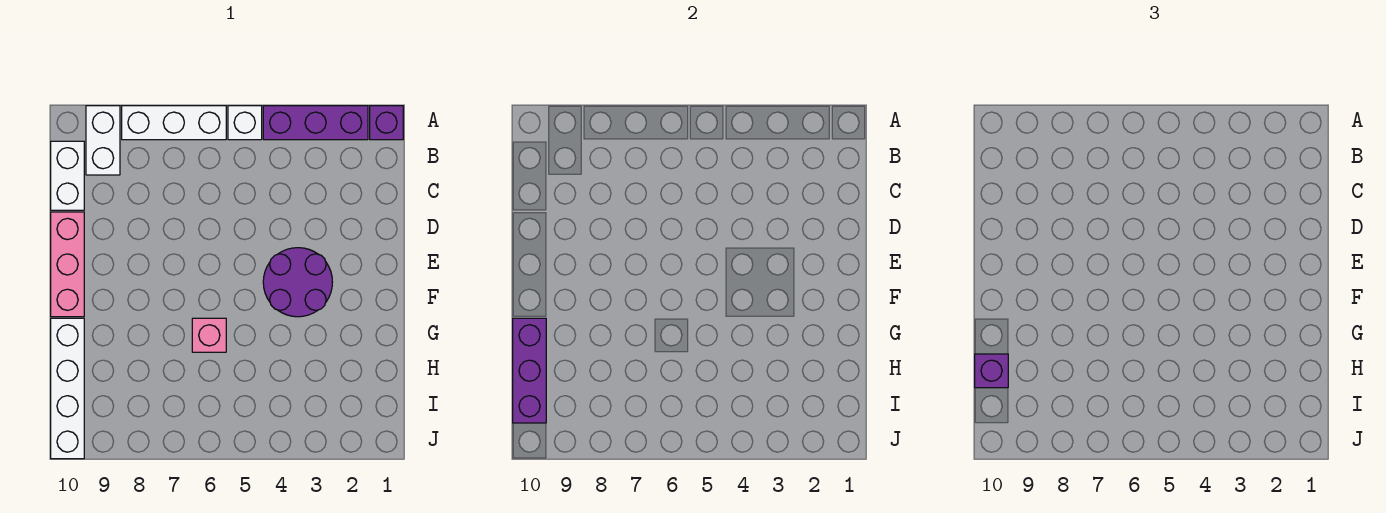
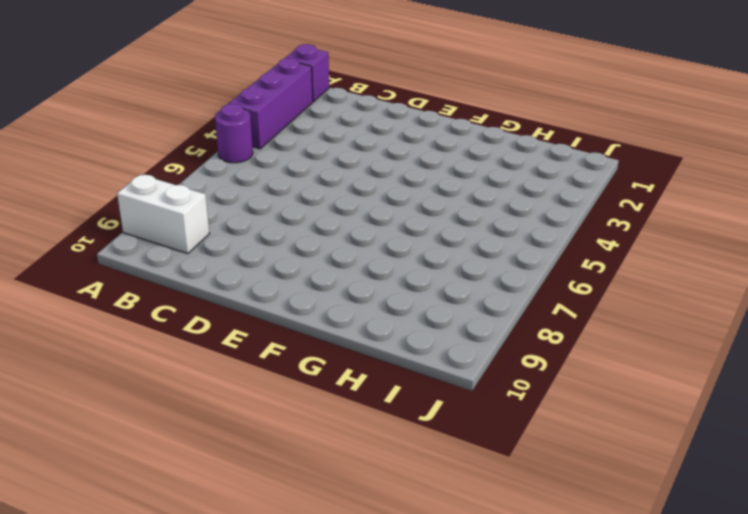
purple round brick A5 level 1 -> white brick A5 level 1
none -> white brick A6:A8 level 1
none -> white brick B10:C10 level 1
none -> pink brick D10:F10 level 1

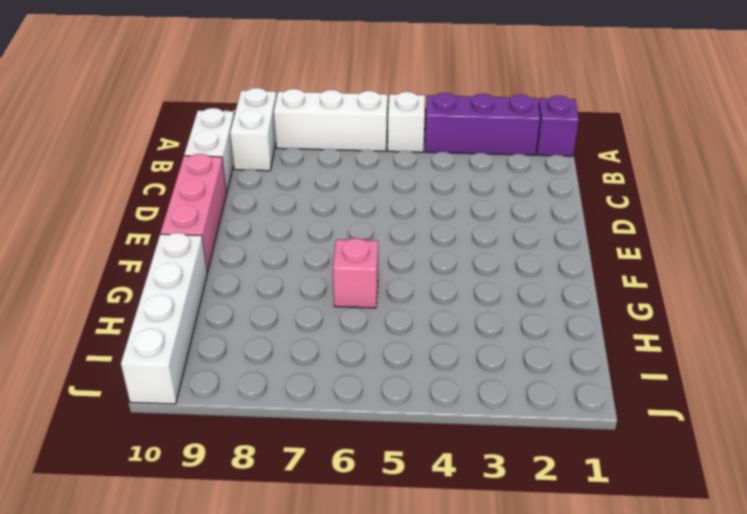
none -> purple round brick E3:F4 level 1
none -> purple brick G10:I10 level 2
none -> purple brick H10 level 3

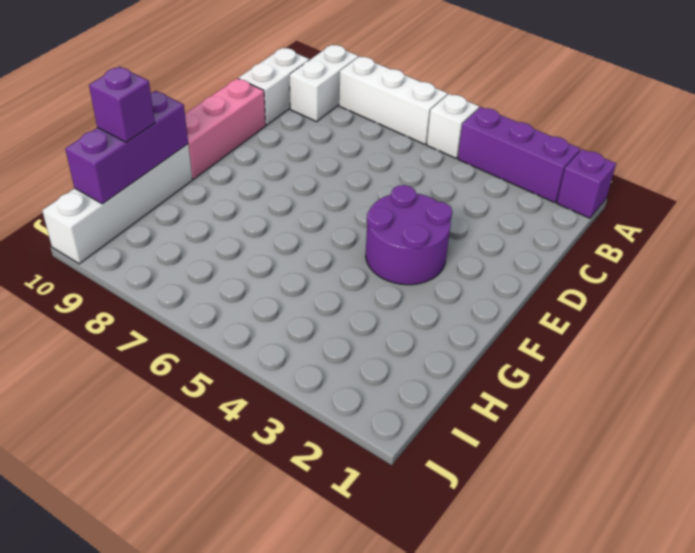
none -> pink brick G6 level 1

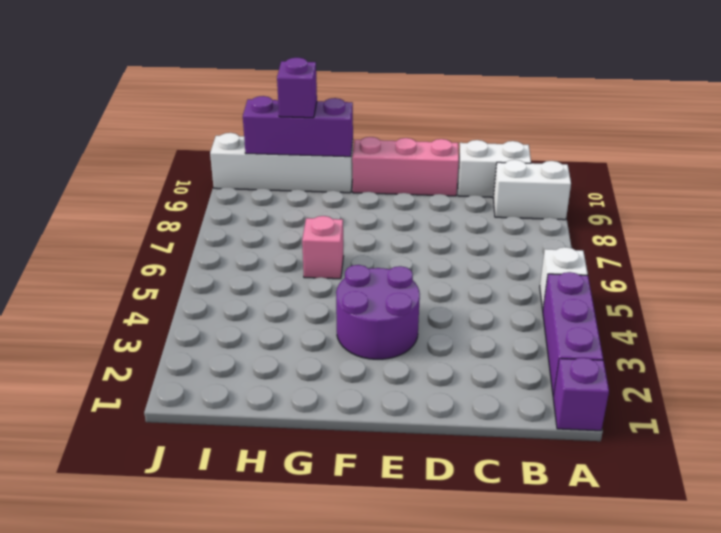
none -> white brick A6:A8 level 1

